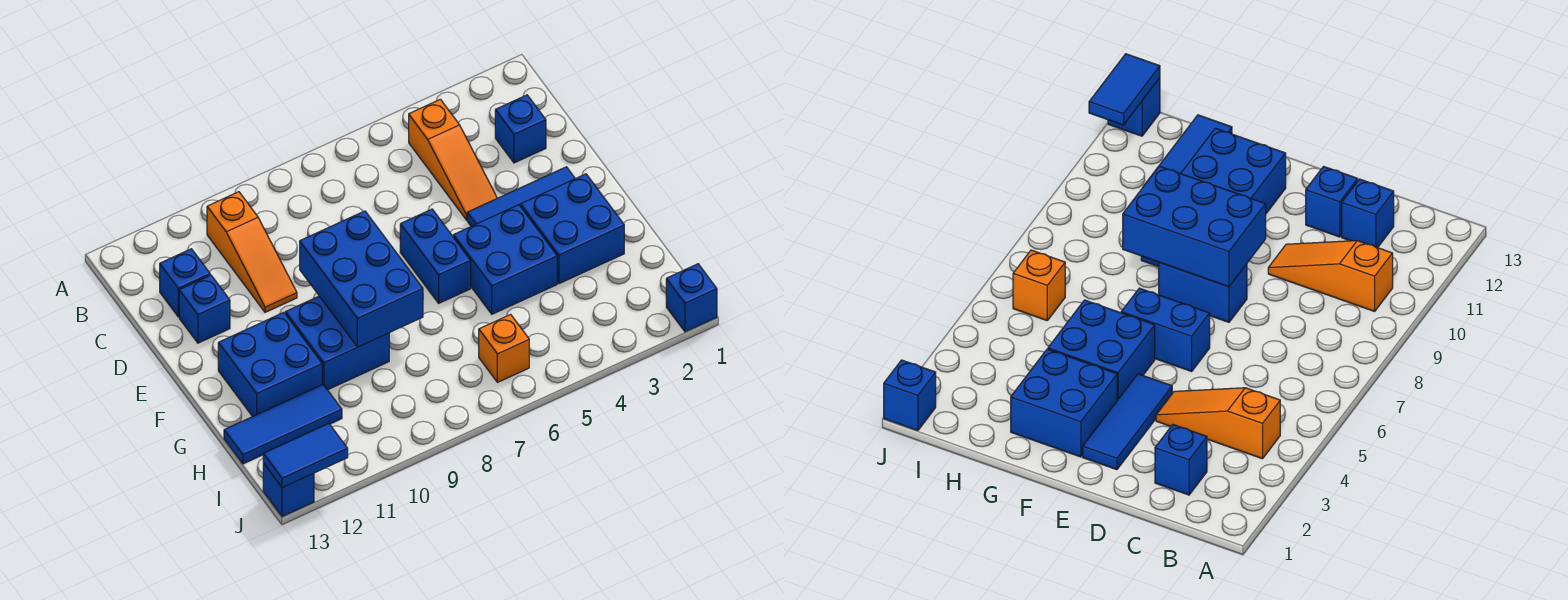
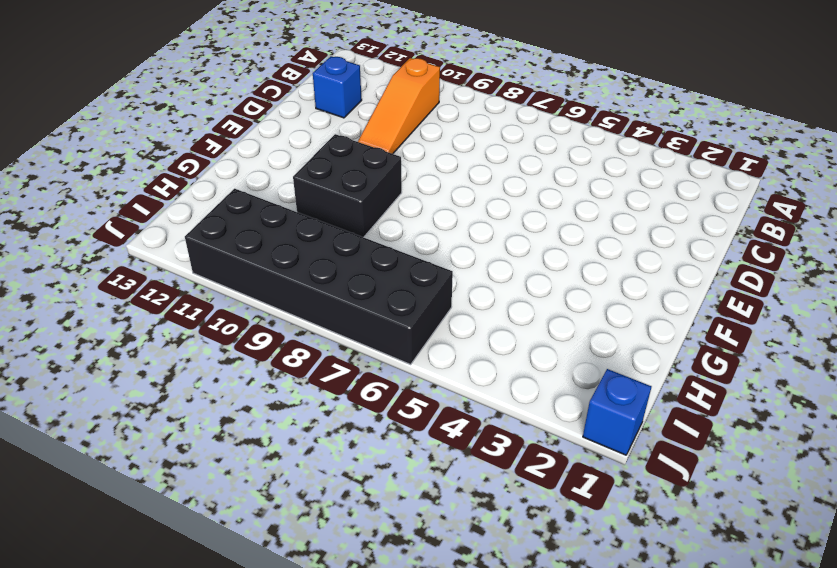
black brick F9:G10 level 1 -> blue brick F9:G10 level 1
black brick I6:J11 level 1 -> orange brick I6 level 1
none -> orange slope B4:D4 level 1 top B
none -> blue brick C2 level 1
none -> blue brick D12 level 1

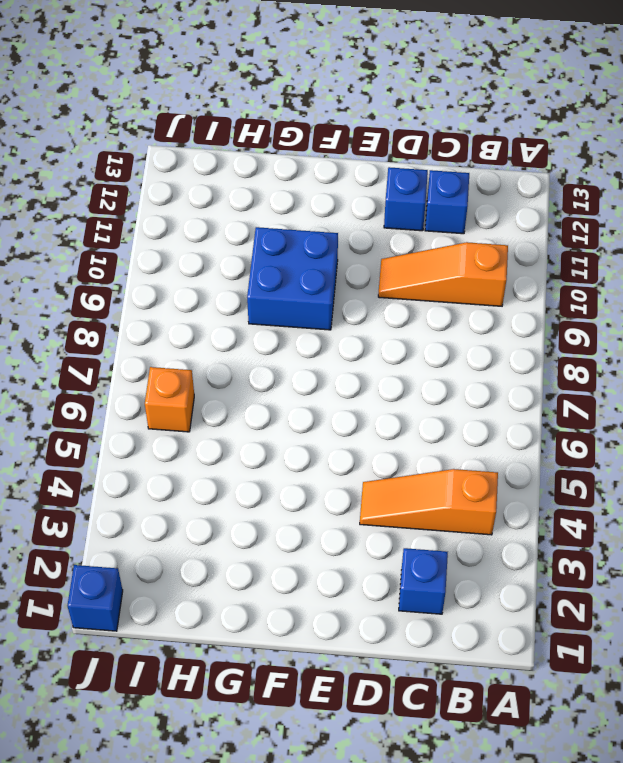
none -> blue tile E2:E4 level 1
none -> blue brick E6:F6 level 1
none -> blue brick E8:F8 level 1

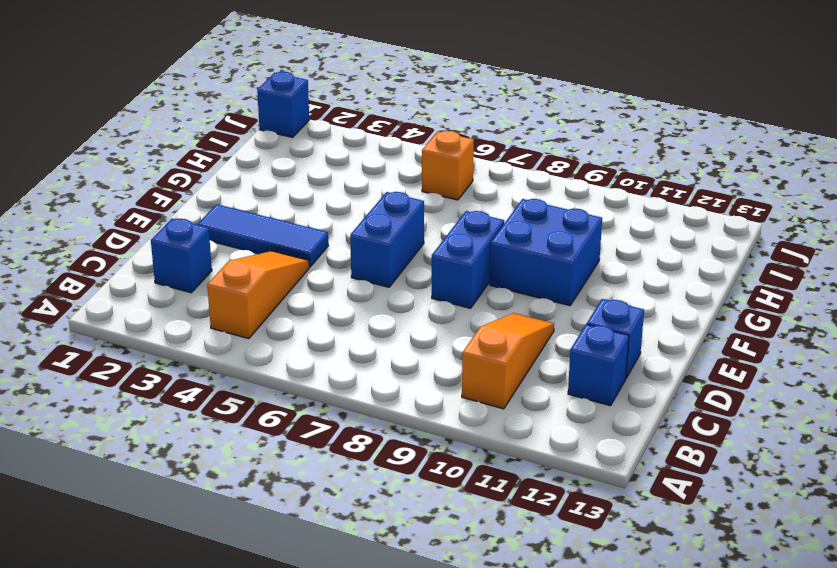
none -> blue brick F2:G3 level 1
none -> blue brick F4:G5 level 1
none -> blue brick F11:G12 level 1

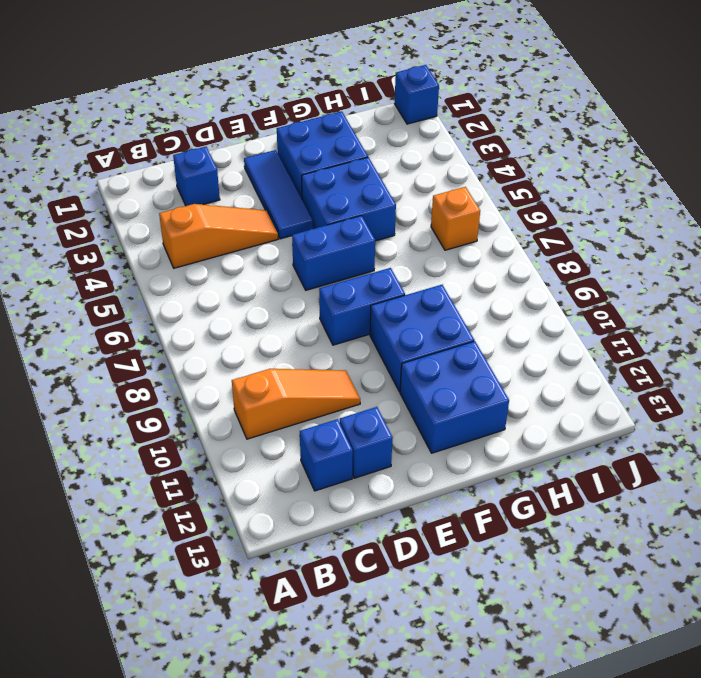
none -> blue tile H11:H13 level 1
none -> blue brick J13 level 1
none -> blue brick E8:G9 level 2

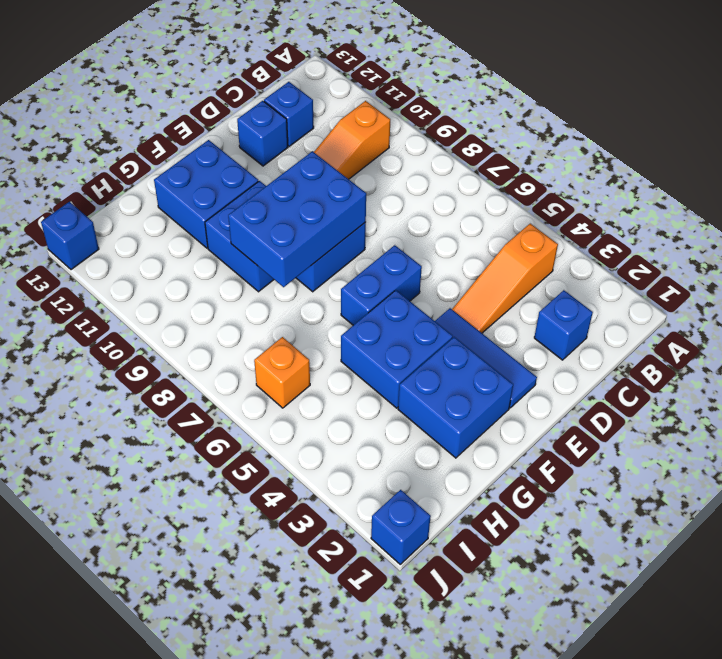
none -> blue tile H11:H13 level 1
none -> blue tile J12:J13 level 2

